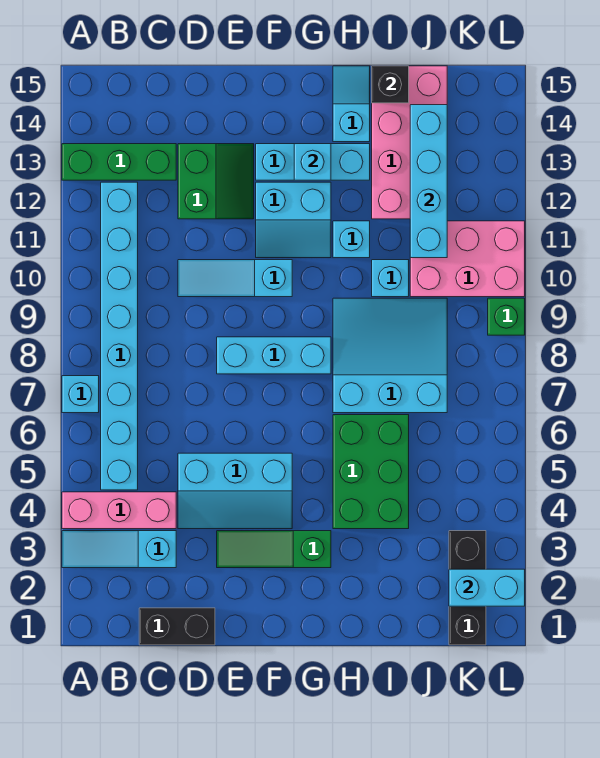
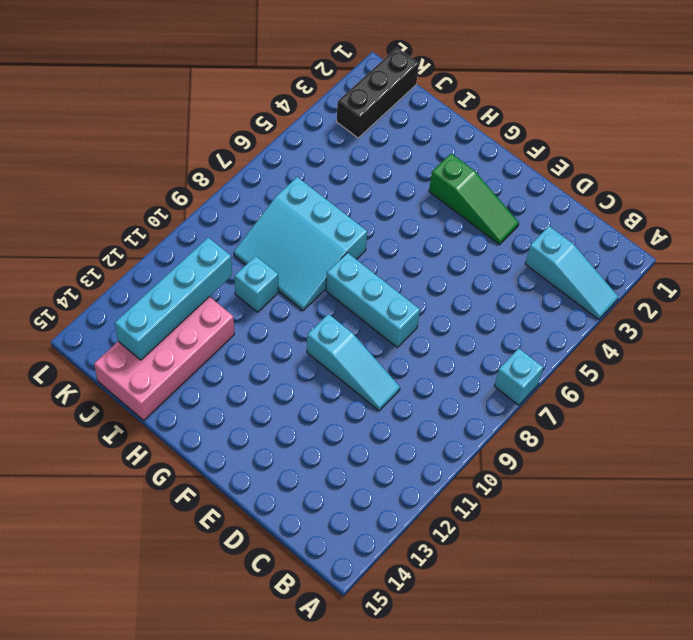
none -> pink brick A4:C4 level 1
none -> green brick A13:C13 level 1
none -> cyan brick B5:B12 level 1

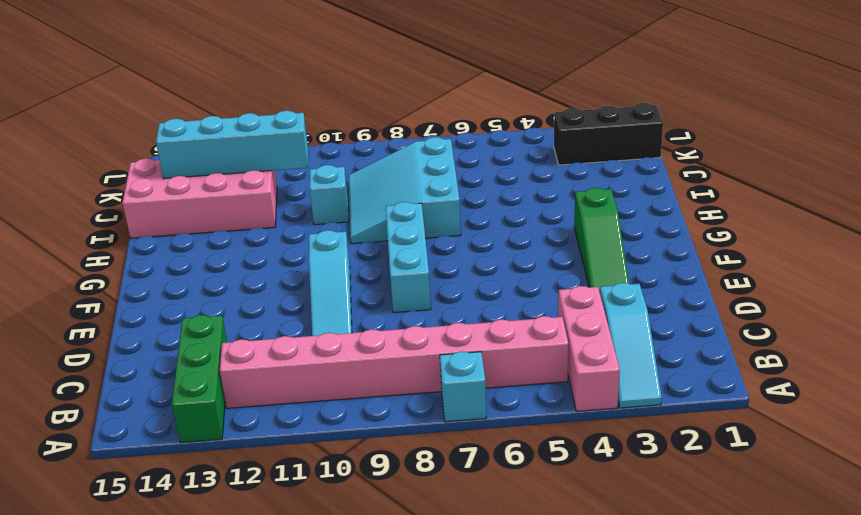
pink brick B5:B12 level 1 -> cyan brick B5:B12 level 1
none -> black brick C1:D1 level 1
none -> cyan slope D4:F5 level 1 top 5
none -> green slope D12:E13 level 1 top D

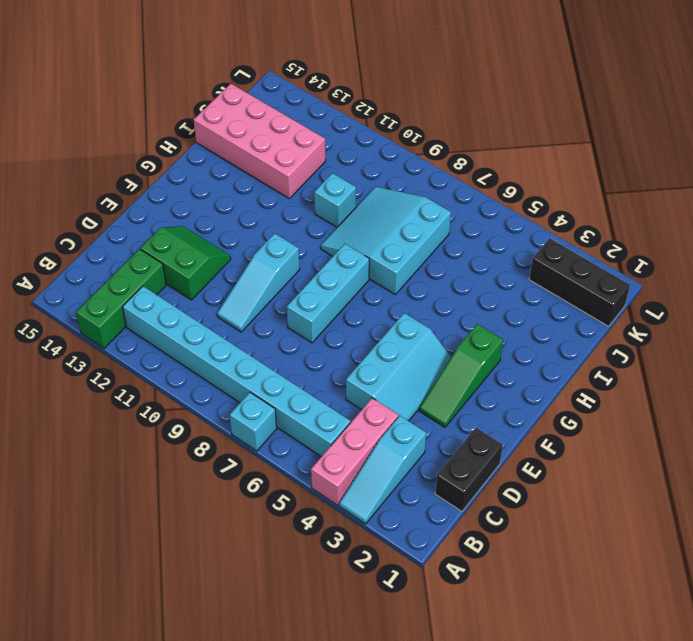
none -> cyan slope F11:G12 level 1 top 12
none -> cyan brick F13:H13 level 1
none -> green brick H4:I6 level 1

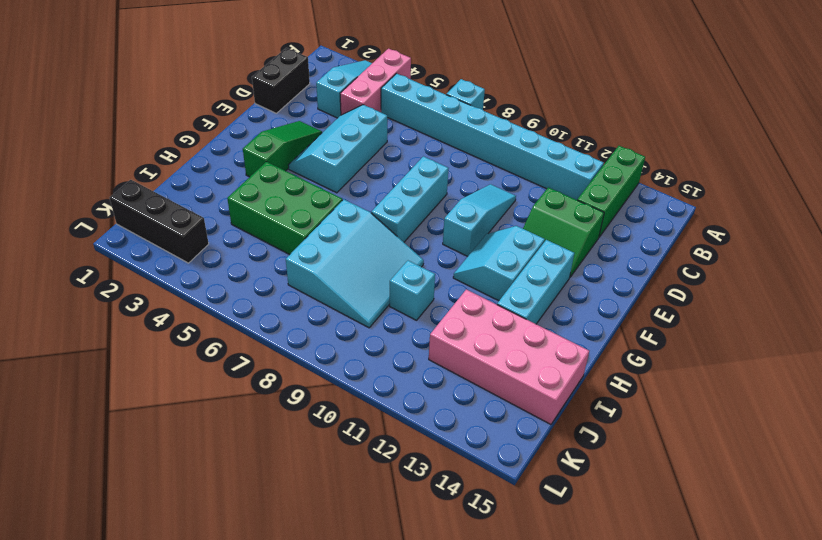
none -> cyan brick H11 level 1
none -> cyan slope H14:H15 level 1 top 14
none -> pink brick J10:L11 level 1

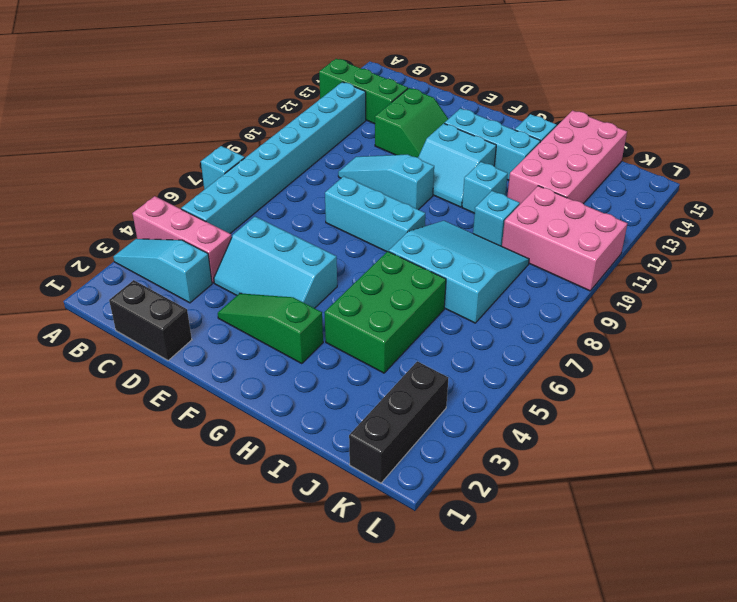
none -> green brick L9 level 1
none -> cyan brick G13 level 2
none -> black brick I15 level 2

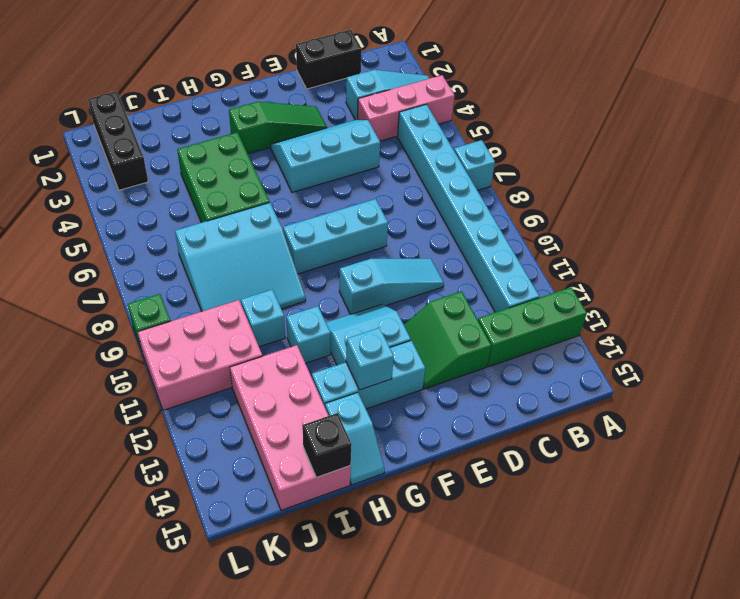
none -> cyan brick J11:J14 level 2
none -> cyan brick K2:L2 level 2

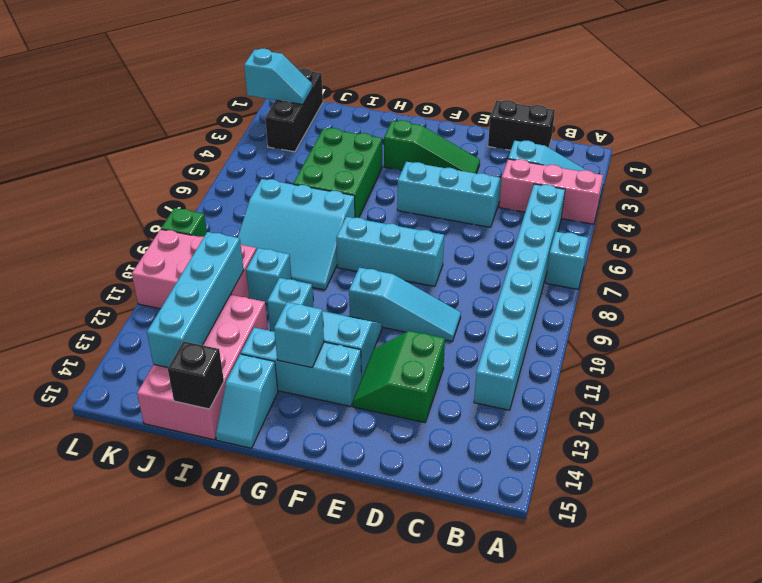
cyan slope K2:L2 level 2 top L -> cyan brick K2:L2 level 2
none -> green brick A13:C13 level 1

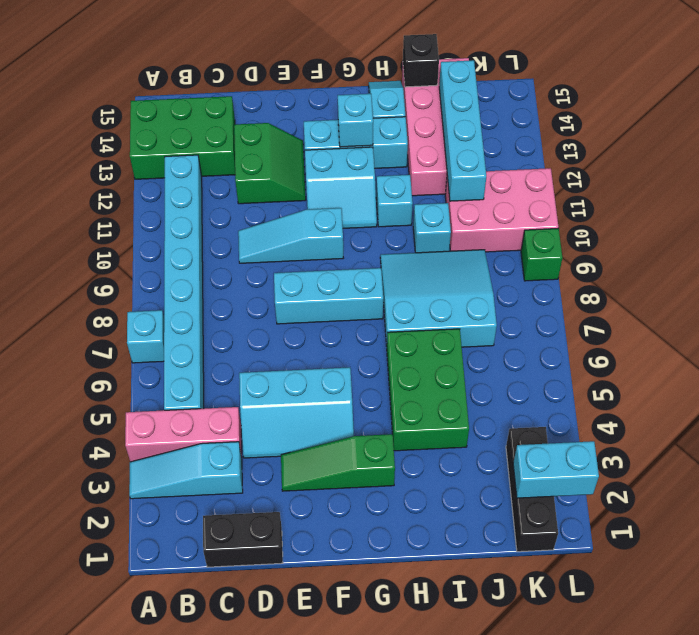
green brick A13:C14 level 1 -> green brick A13:C13 level 1

